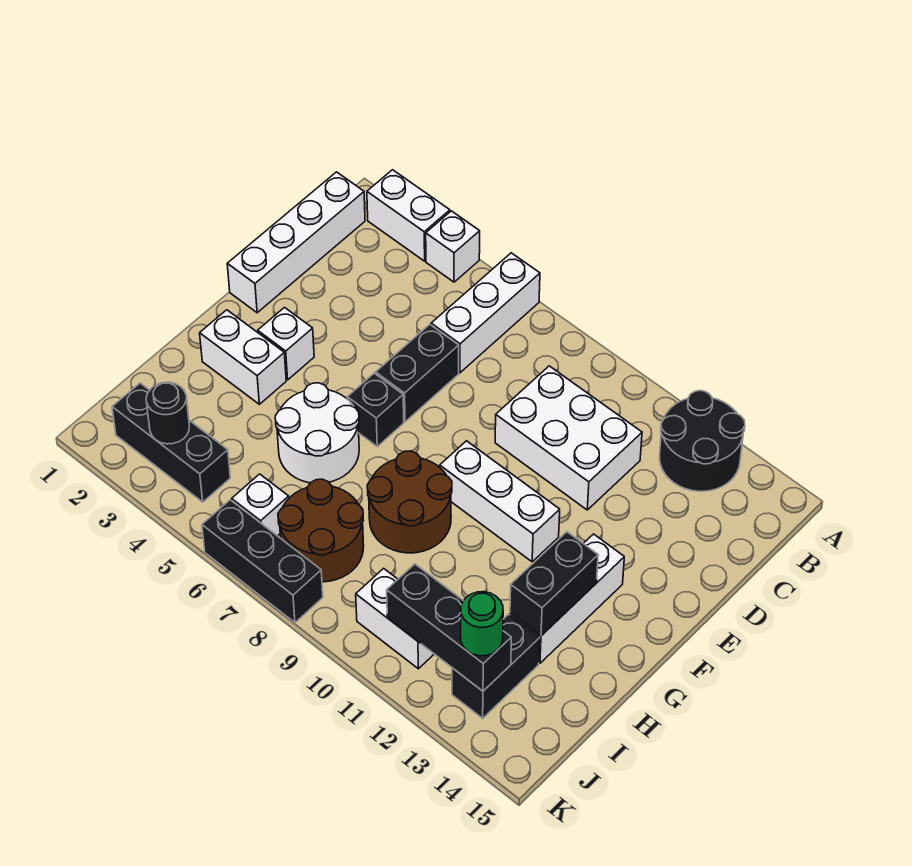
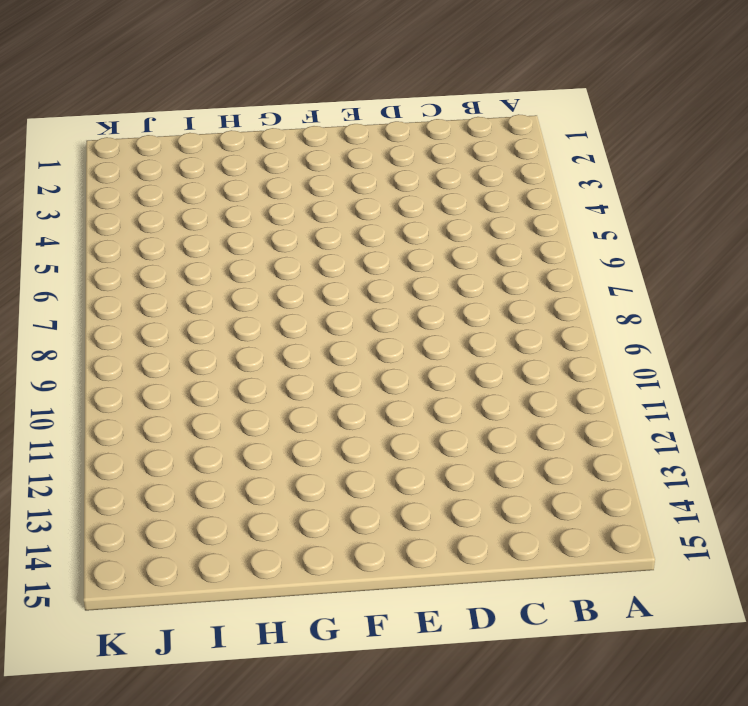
none -> white brick A2:A3 level 1
none -> white brick A4 level 1
none -> white brick A6:C6 level 1

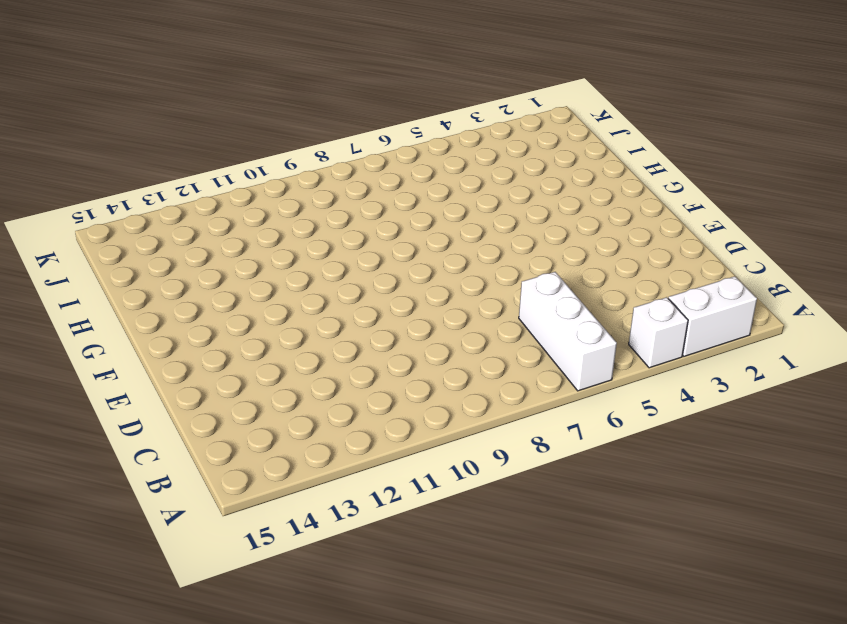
none -> black round brick A12:B13 level 1
none -> white brick B1:E1 level 1
none -> white brick C9:D11 level 1

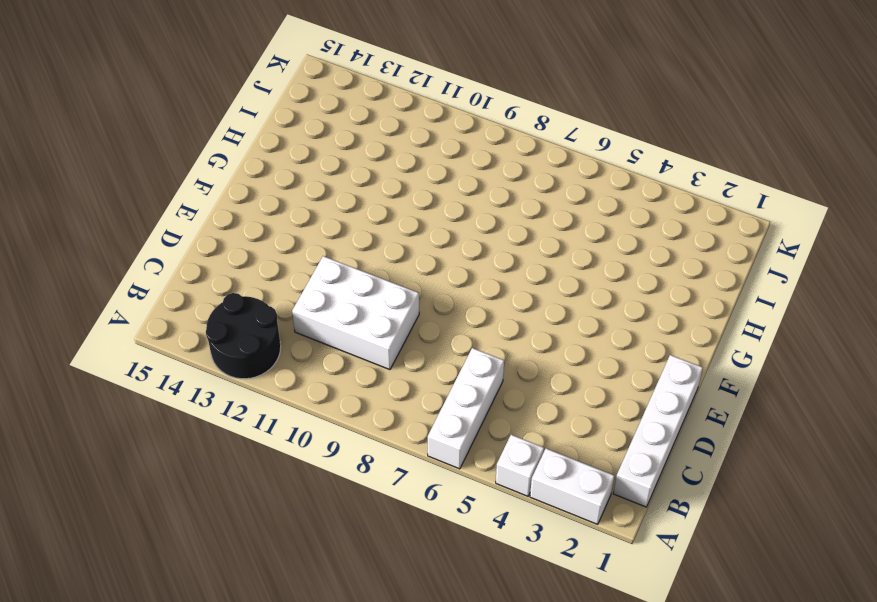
none -> black brick D6:E6 level 1
none -> white brick F3 level 1
none -> black brick F6 level 1

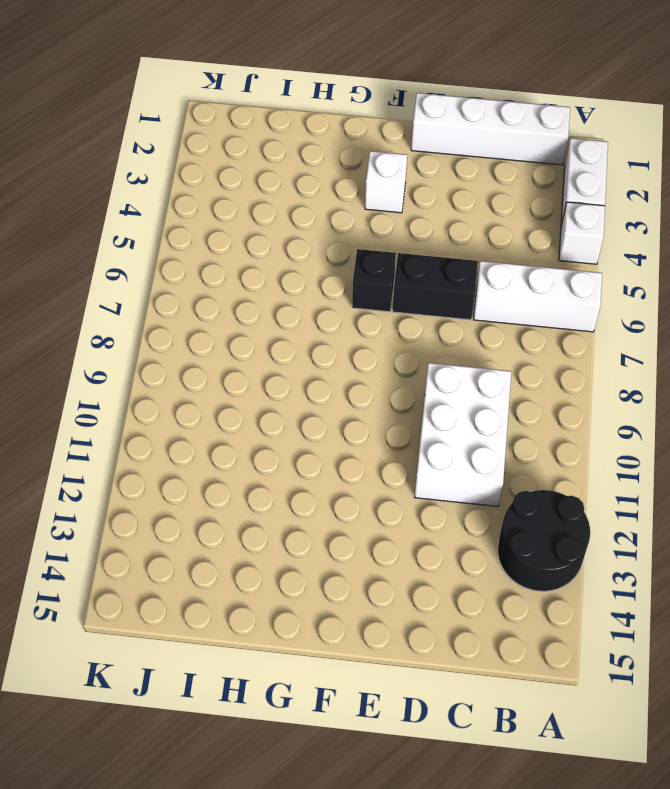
none -> white brick F9:F11 level 1
none -> white brick F13:H13 level 1
none -> white brick G2:G3 level 1

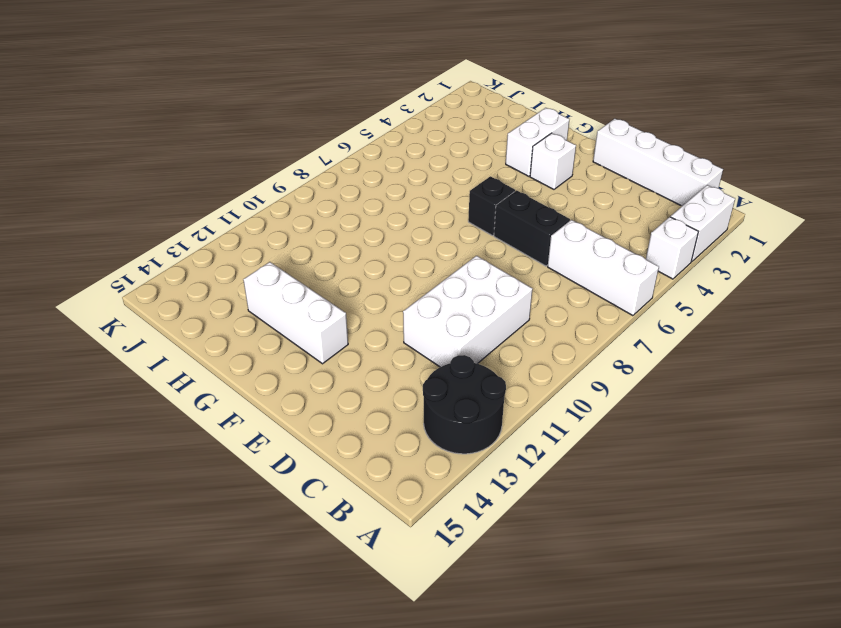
none -> white brick F9:F11 level 1
none -> white round brick G5:H6 level 1
none -> brown round brick G8:H9 level 1

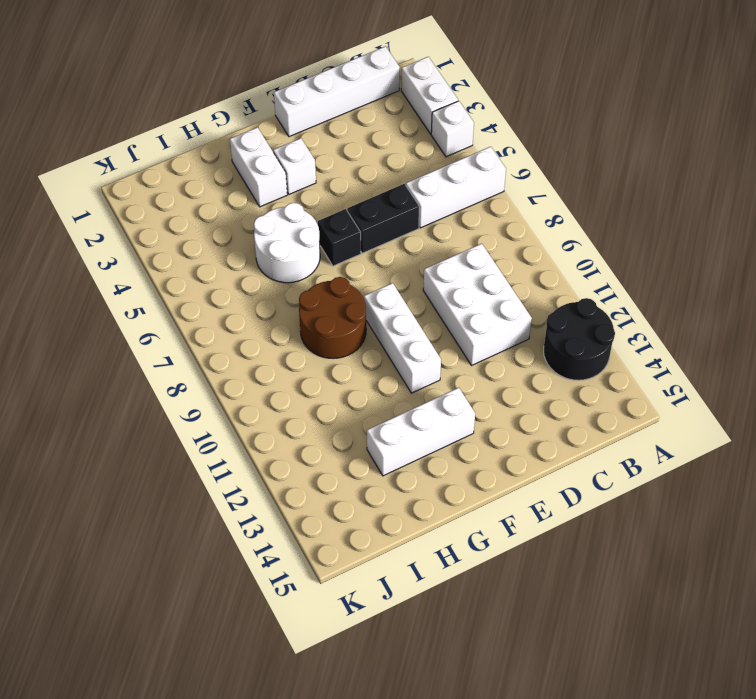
none -> brown round brick I7:J8 level 1
none -> black brick I13:J13 level 1
none -> black brick J2:J4 level 1

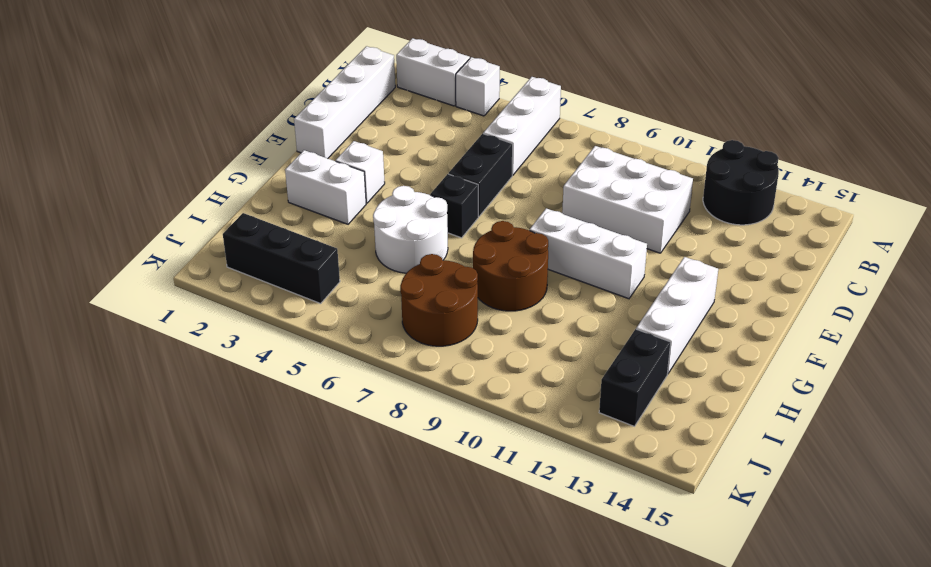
none -> white brick J6 level 1
none -> white brick J10:J11 level 1
none -> black brick K6:K8 level 1

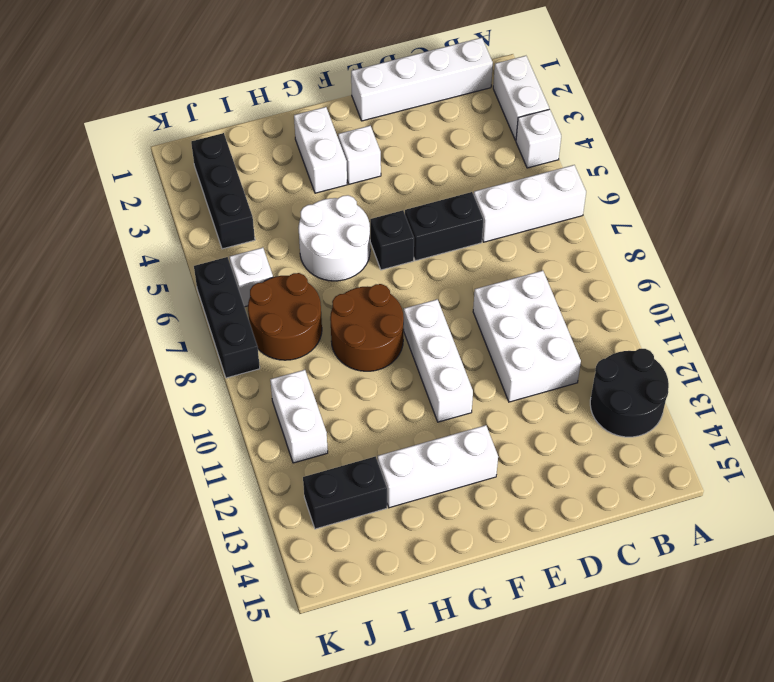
none -> black brick G13:H13 level 2
none -> black round brick J3 level 2
none -> black brick J11:J13 level 2

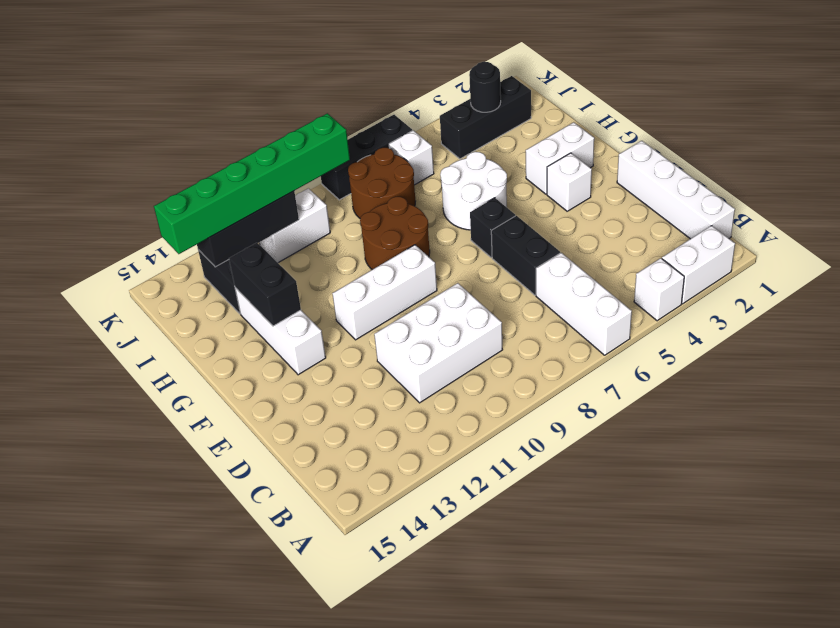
green brick J9:J14 level 3 -> green round brick J13 level 3
none -> black round brick A12:B13 level 1

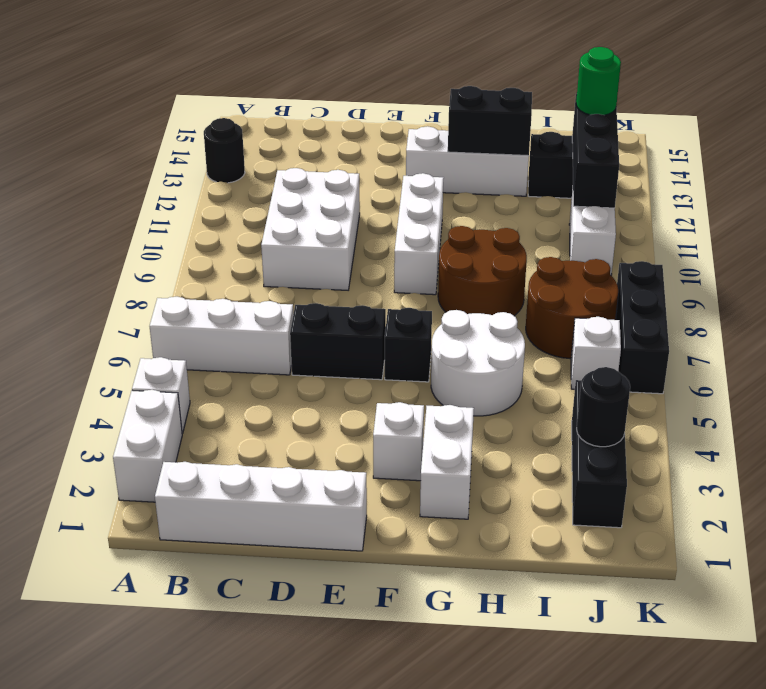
black round brick A13 level 1 -> black round brick A12:B13 level 1

